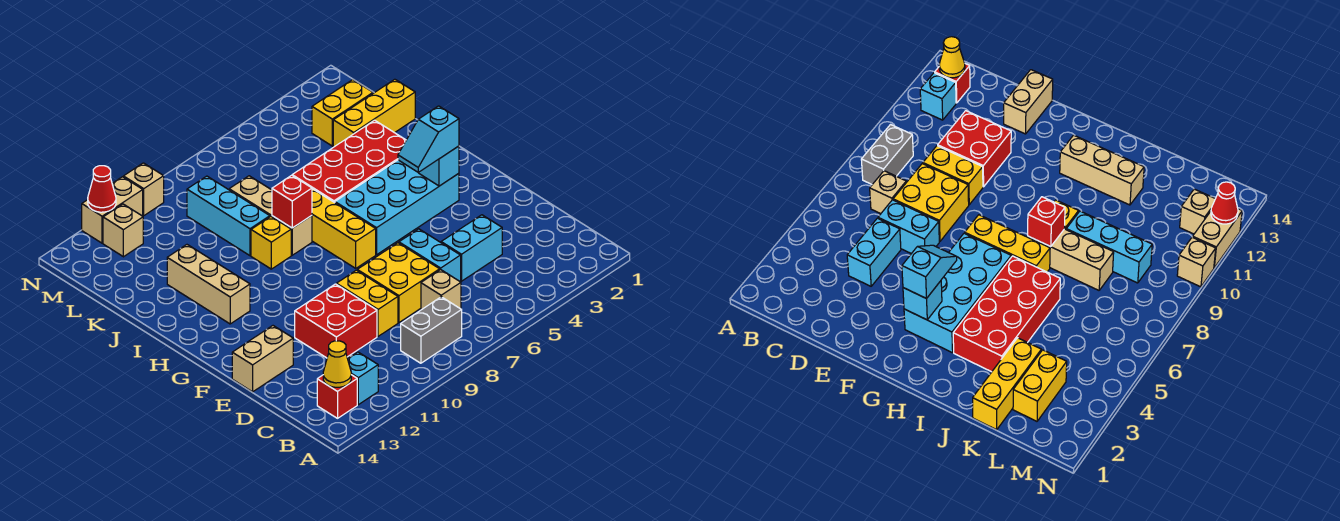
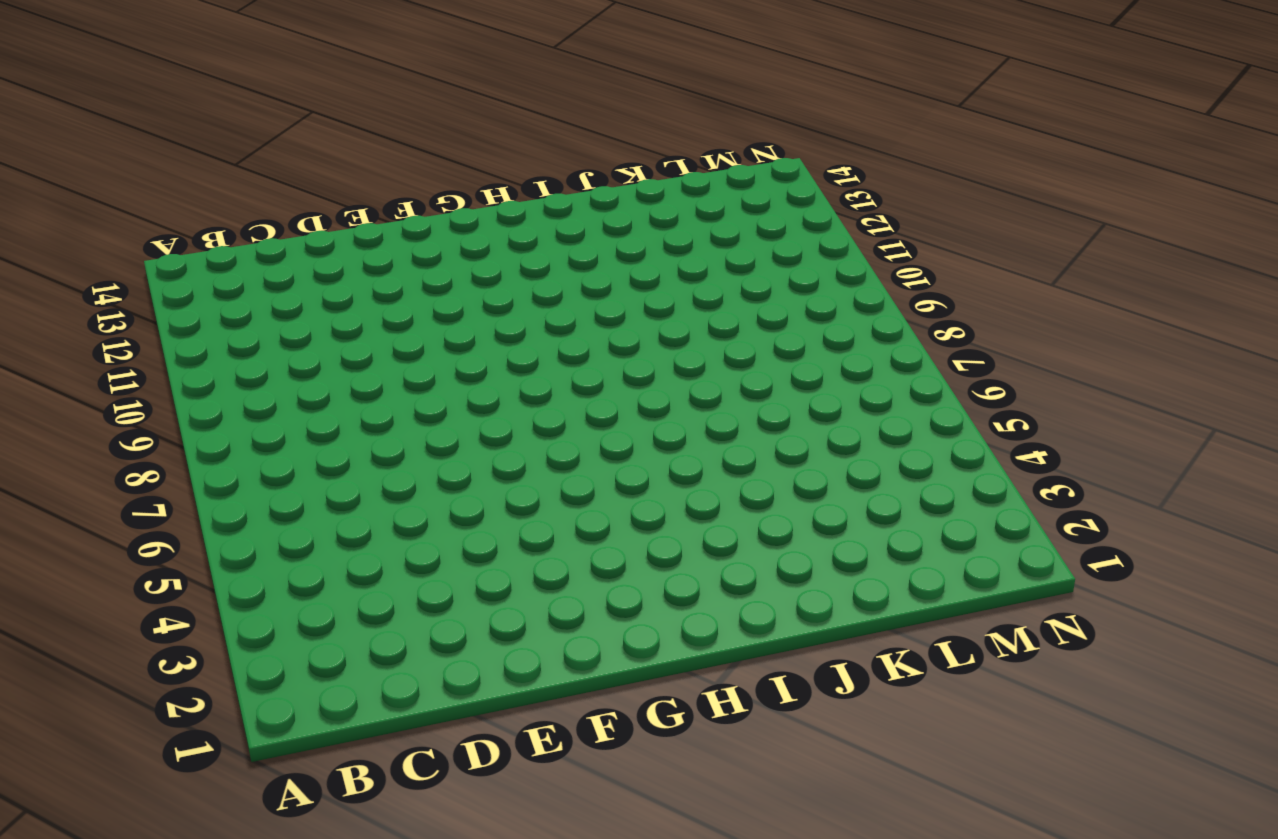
none -> grey brick B8:B9 level 1
none -> cyan brick B12 level 1
none -> red brick B13 level 1

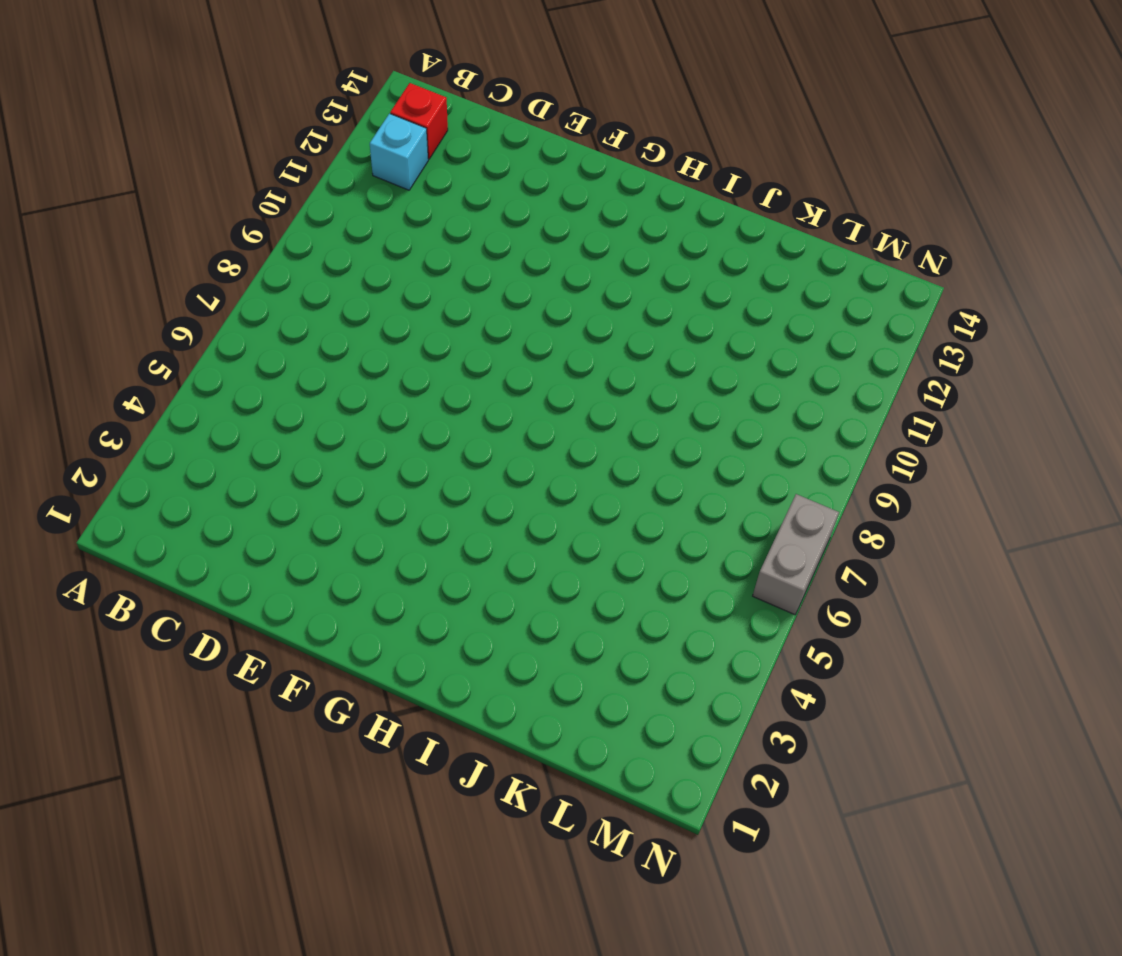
grey brick N6:N7 level 1 -> grey brick B8:B9 level 1
none -> tan brick C7 level 1
none -> cyan brick D4:D5 level 1
none -> cyan brick D6:E6 level 1

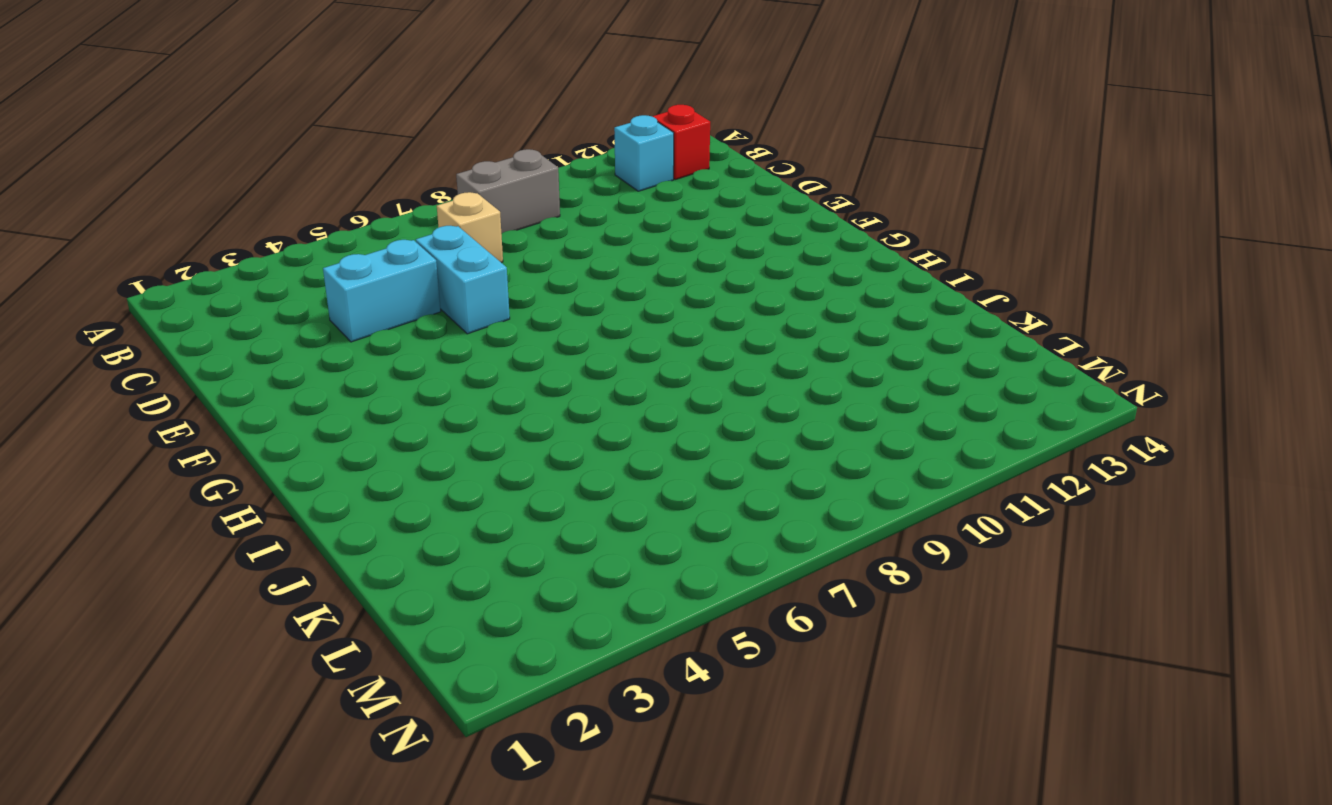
none -> yellow brick D7:E8 level 1
none -> yellow brick D9:E9 level 1
none -> red brick D10:E11 level 1

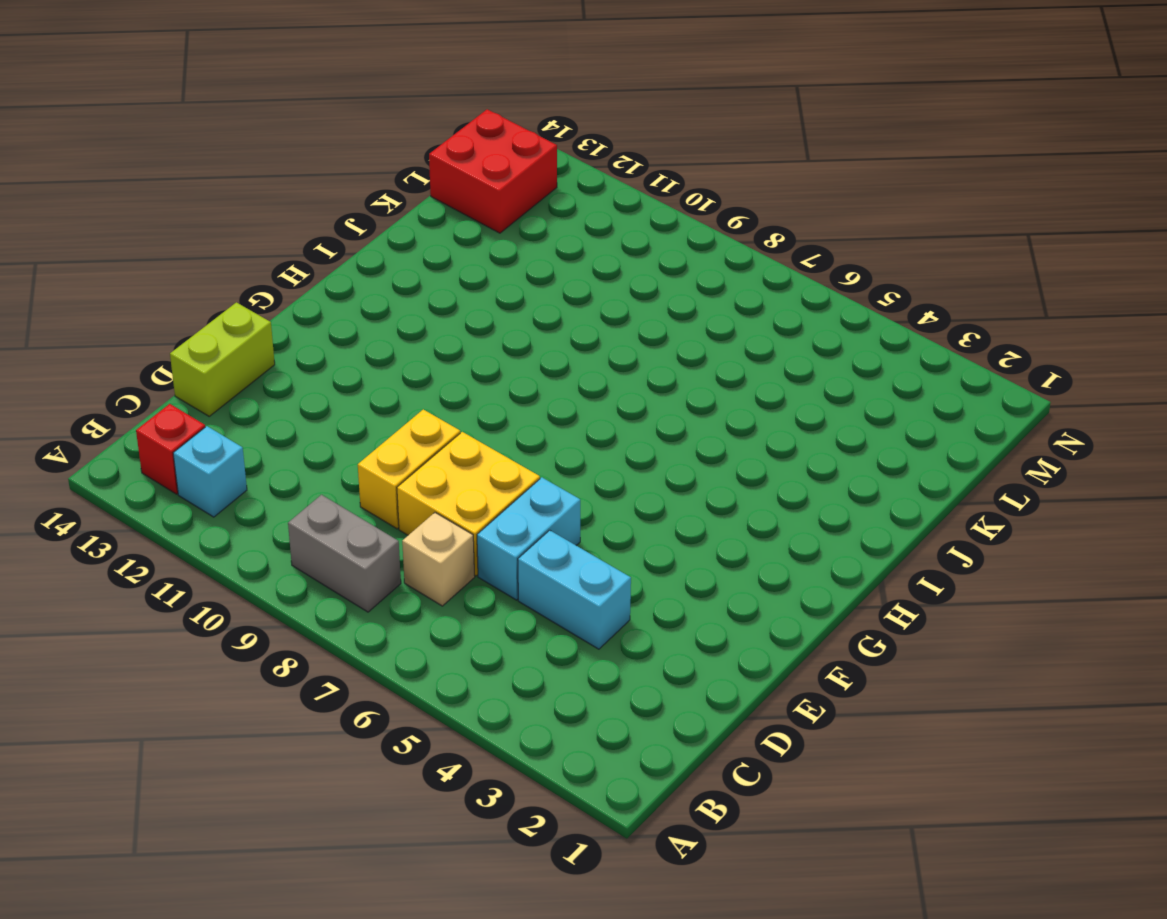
lime brick D14:E14 level 1 -> tan brick E13:E14 level 1
red brick L13:M14 level 1 -> red brick D10:E11 level 1
none -> cyan brick G3:H6 level 1
none -> yellow brick G7:I7 level 1
none -> tan brick H12:J12 level 1

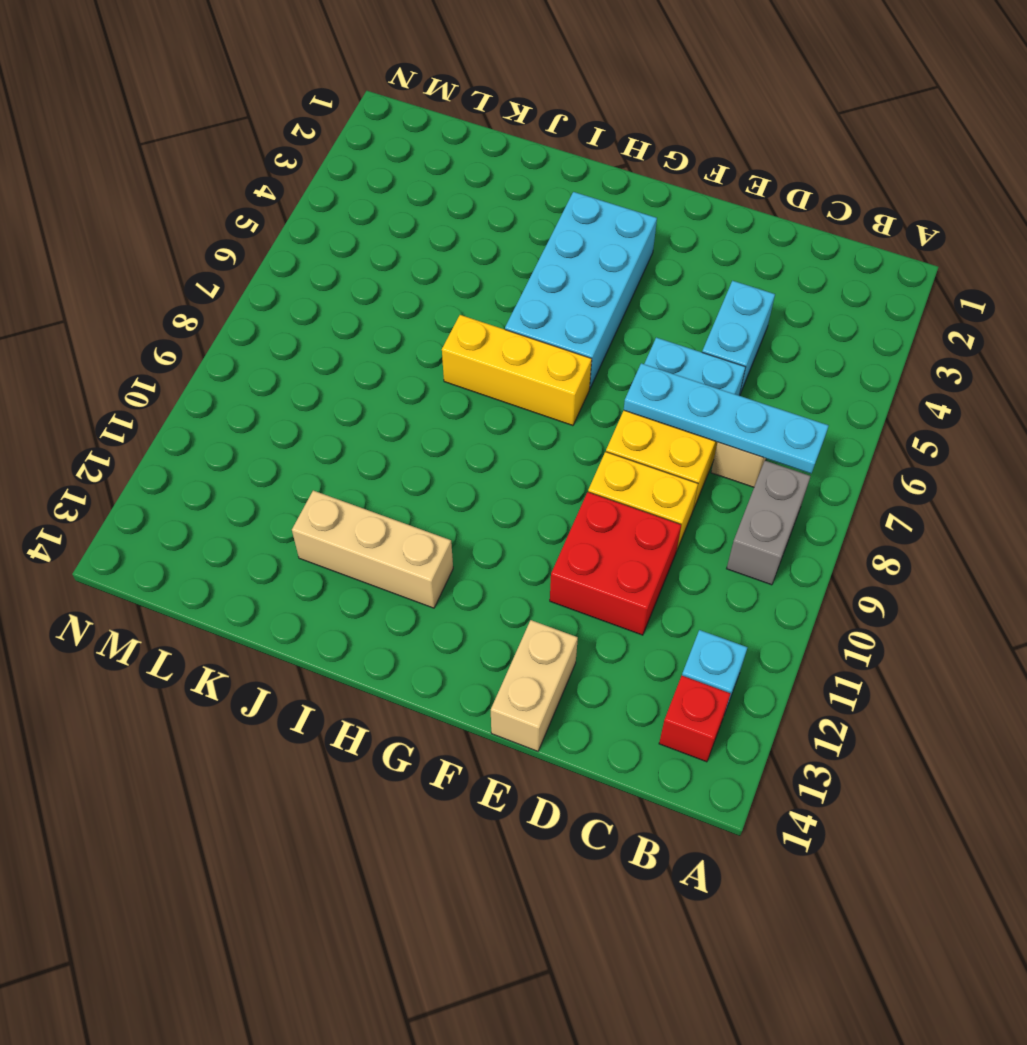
cyan plate B7:E7 level 2 -> none
none -> red brick I3:J6 level 1
none -> tan brick I8:K8 level 1
none -> yellow brick I9 level 1

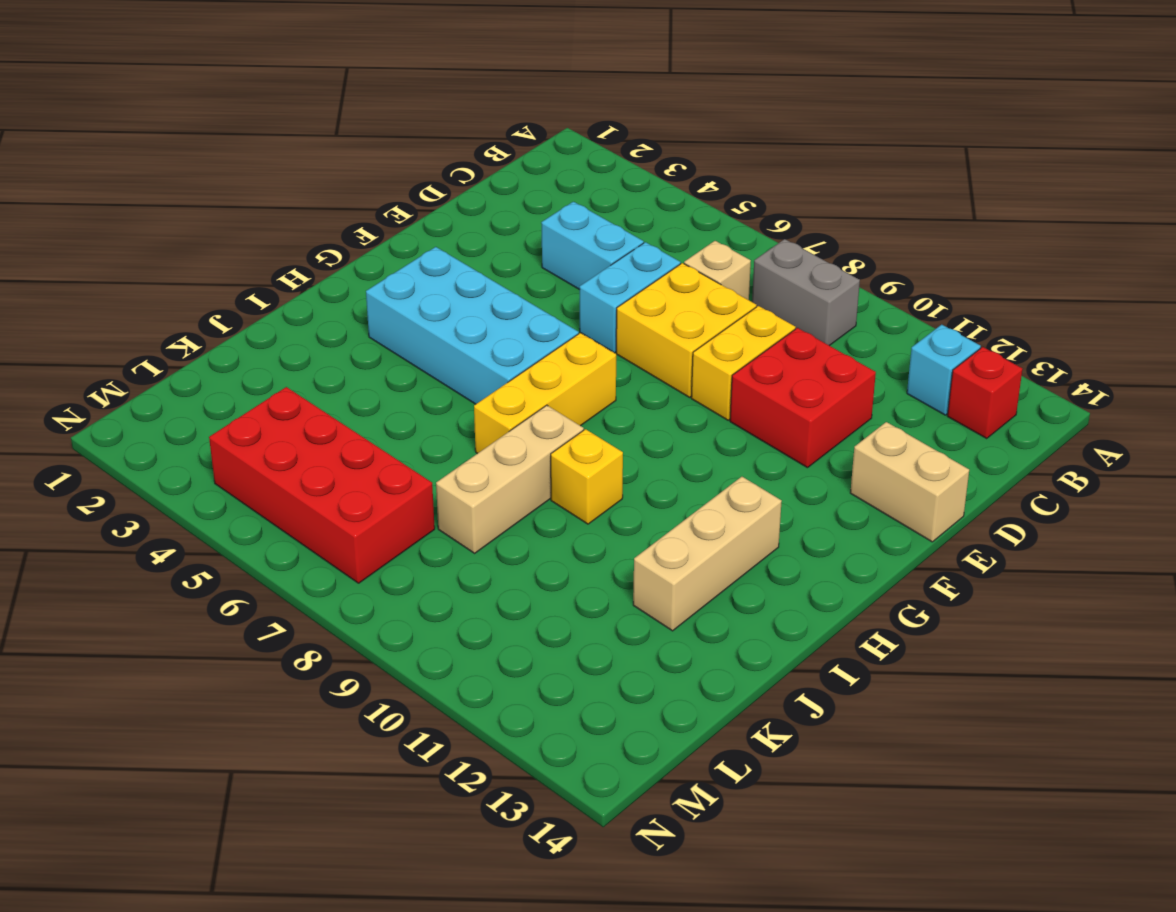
red brick L4:M7 level 1 -> red brick I3:J6 level 1
none -> cyan brick J9:L9 level 1
none -> yellow brick K1:K3 level 1
none -> yellow brick L2:L3 level 1

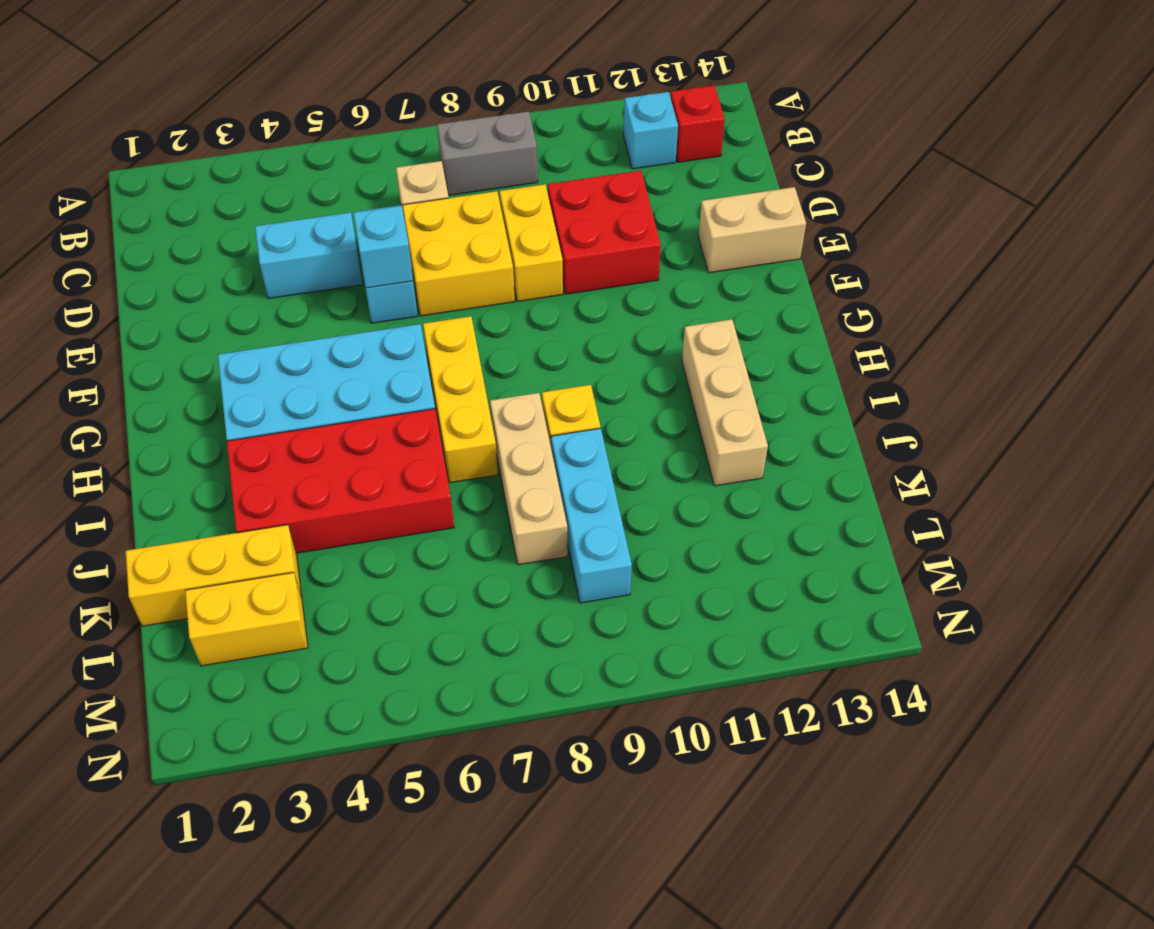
cyan brick E6 level 2 -> cyan brick G3 level 2
none -> tan brick M12 level 1
none -> tan brick N10 level 1
none -> tan brick N11:N12 level 1

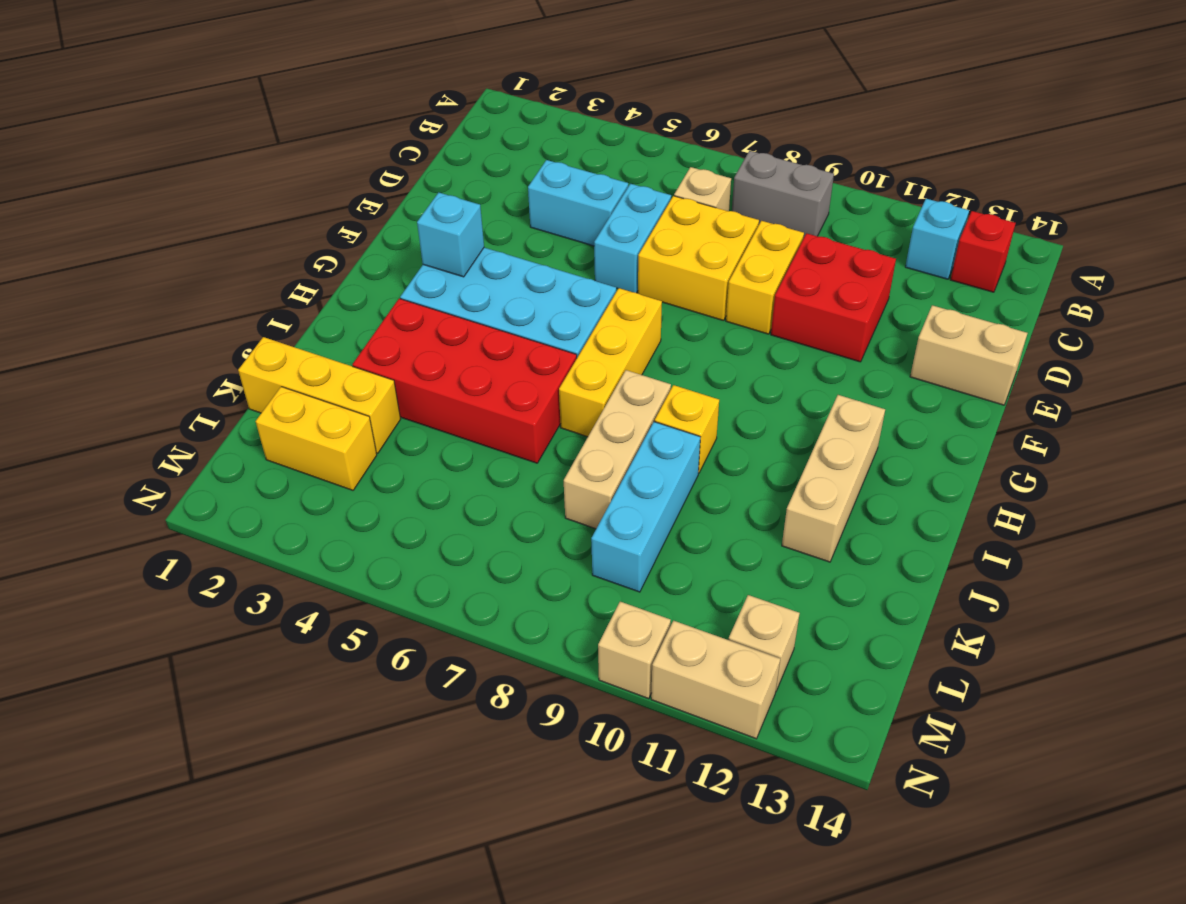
none -> yellow cone B13 level 2
none -> red brick I8 level 2
none -> red cone N12 level 2

